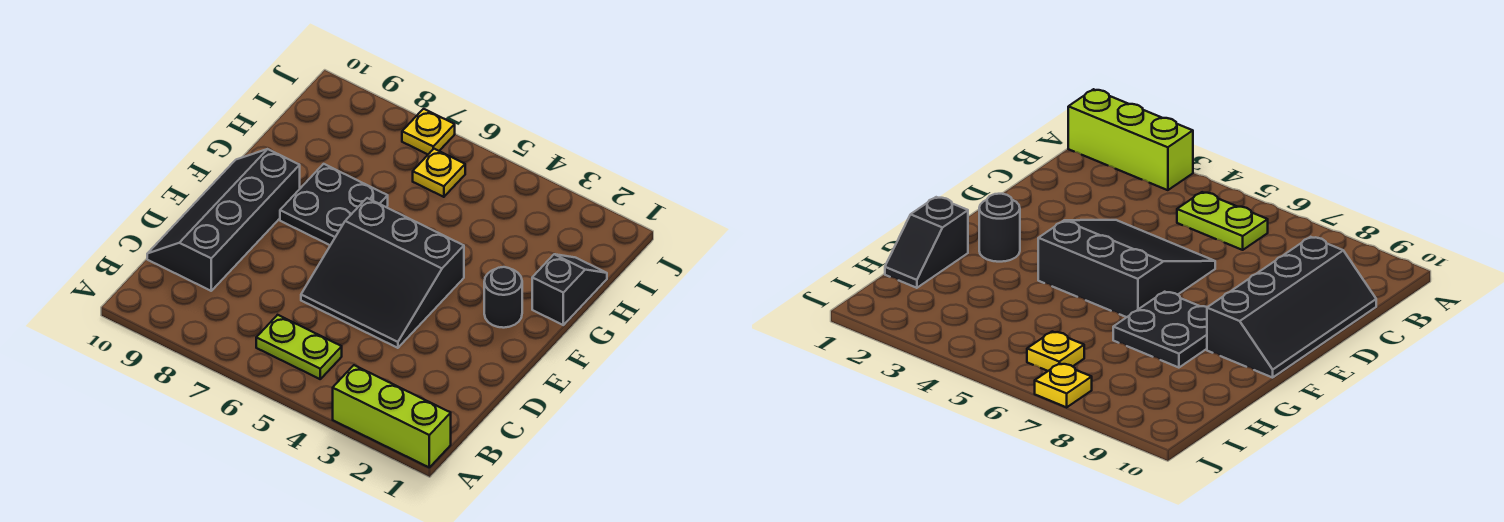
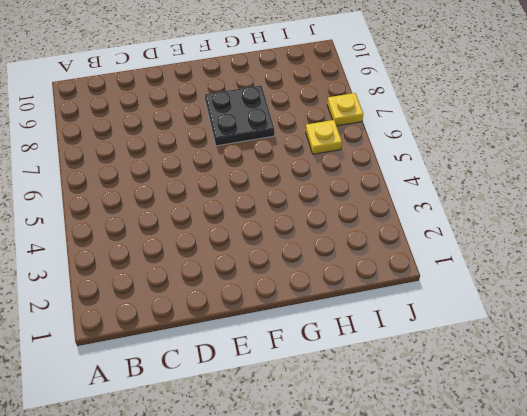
none -> lime brick A1:A3 level 1
none -> lime plate B5:B6 level 1

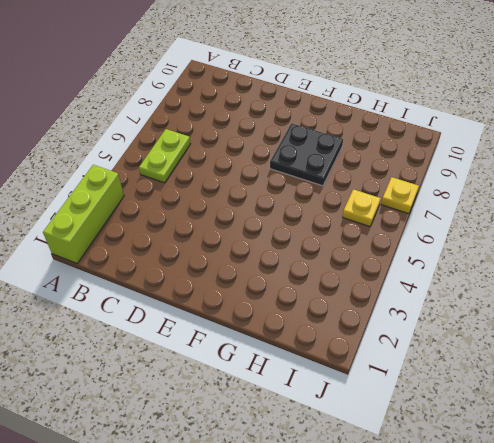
none -> black slope C9:F10 level 1 top 9
none -> black slope D4:F6 level 1 top F

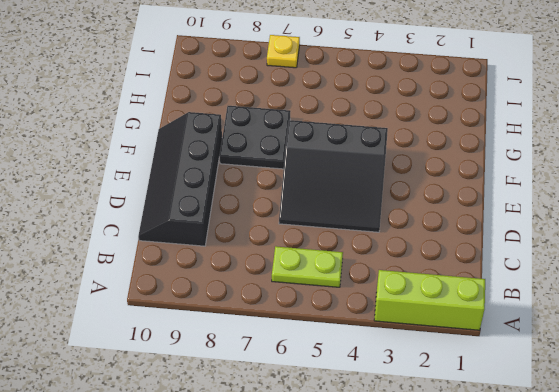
none -> black round brick F2 level 1
none -> black slope G1:H1 level 1 top G

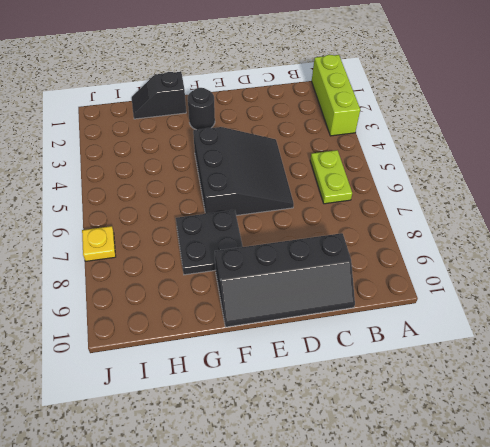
none -> yellow plate I6 level 1

